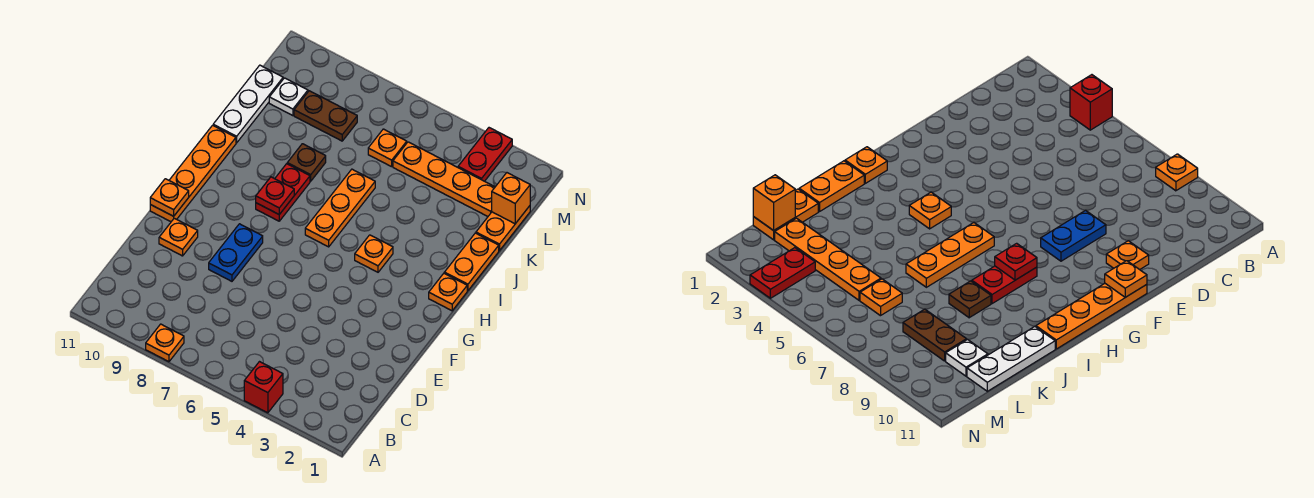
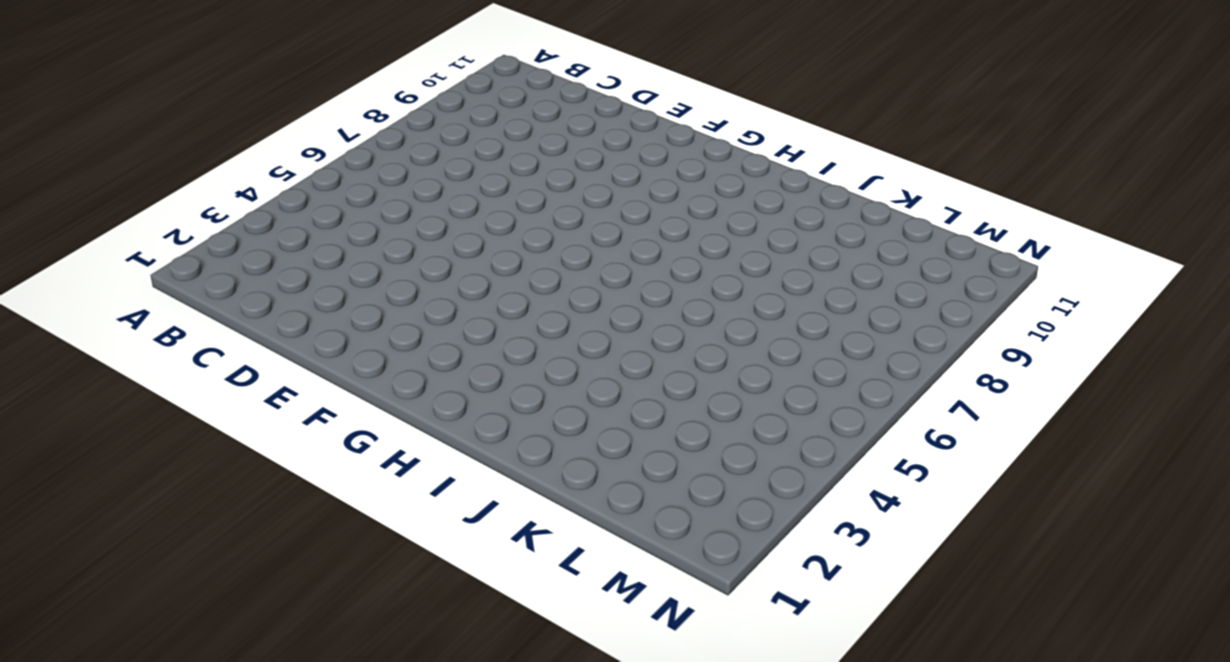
none -> red brick A4 level 1
none -> orange plate A8 level 1
none -> blue plate E8:F8 level 1

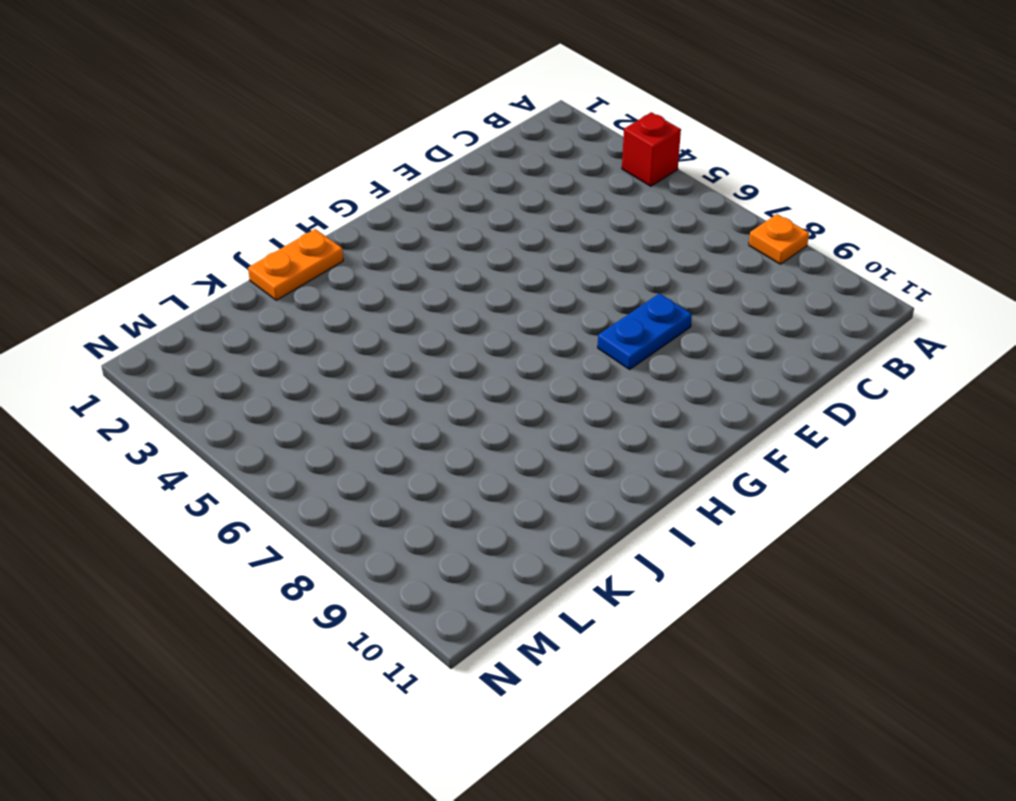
none -> orange plate E10 level 1
none -> orange plate F11:I11 level 1
none -> orange plate H1 level 1

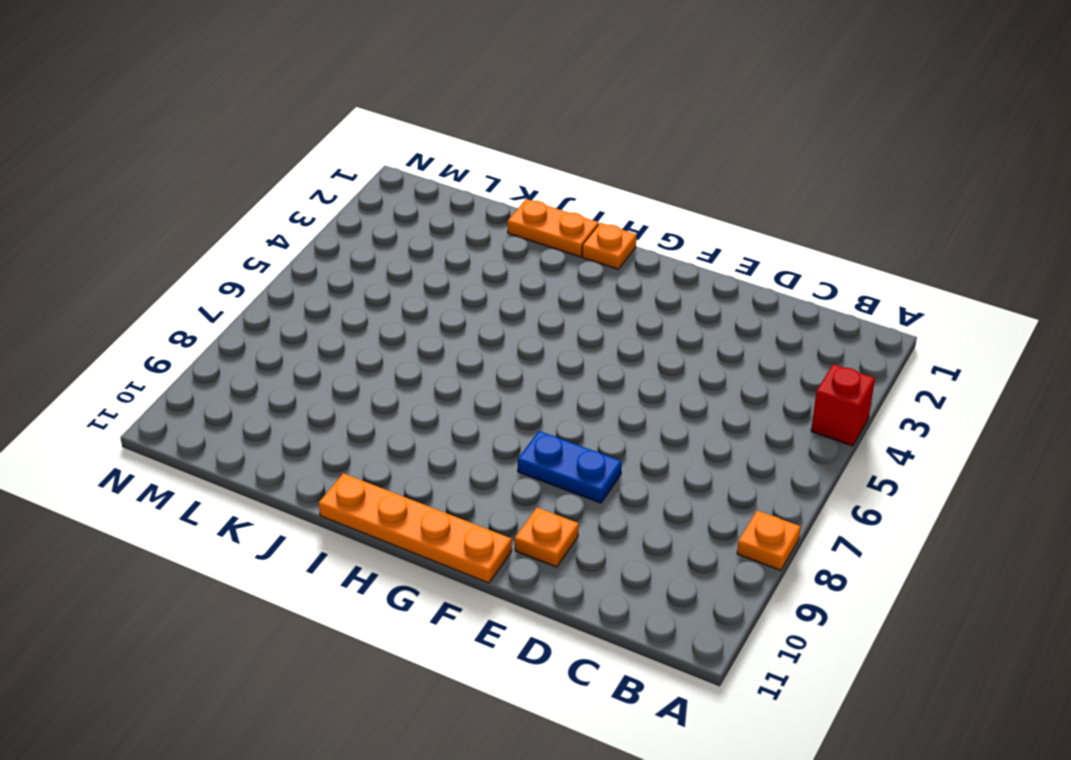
none -> orange plate H4 level 1
none -> orange plate H6:J6 level 1
none -> red plate H8:I8 level 1

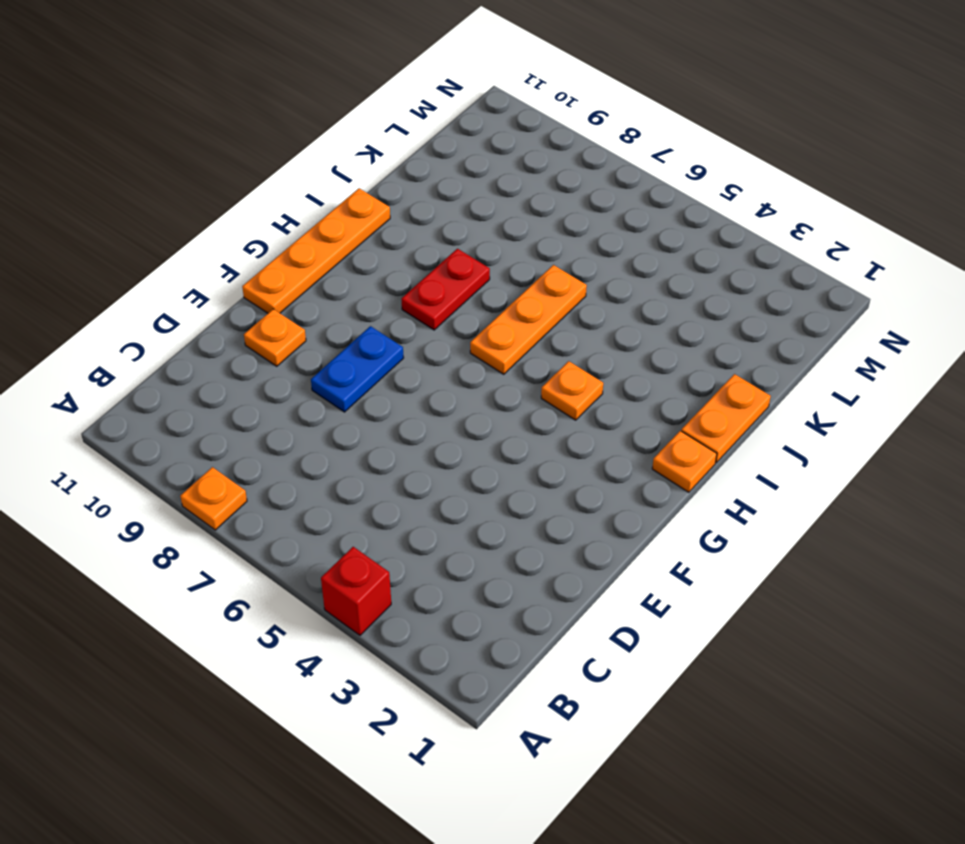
none -> brown plate J8 level 1
none -> white plate J11:L11 level 1
none -> orange plate K1:L1 level 1

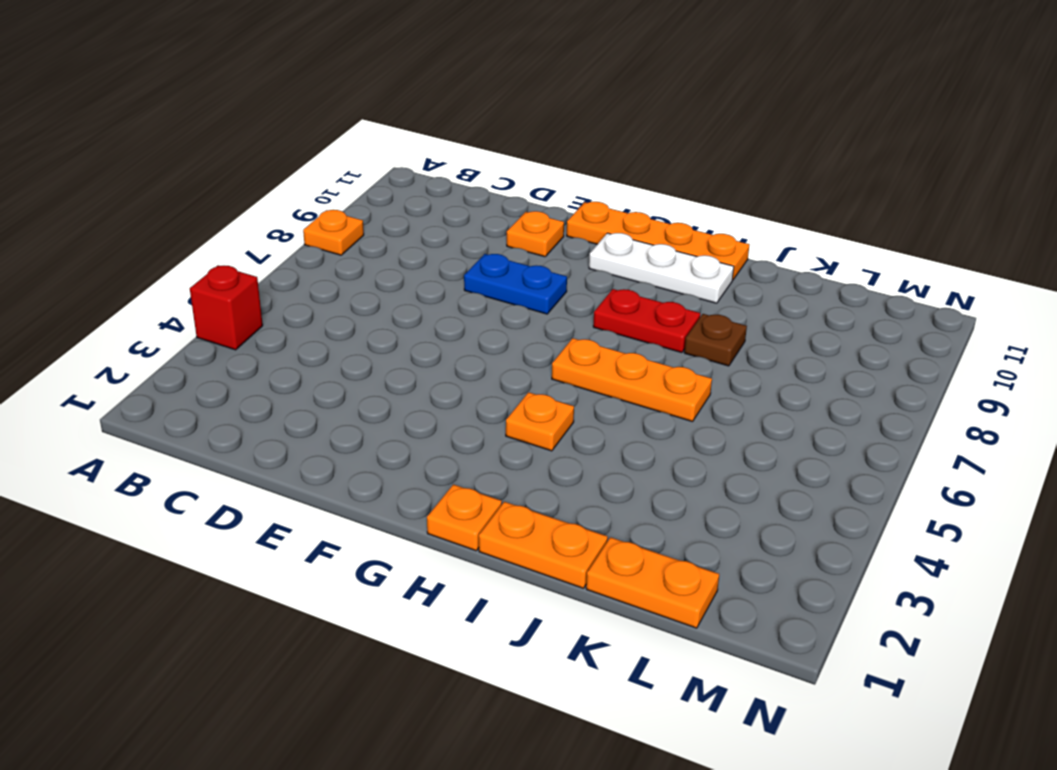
white plate G10:I10 level 1 -> white plate J11:L11 level 1
none -> orange plate L2:L5 level 1
none -> orange plate L6 level 1
none -> brown plate L8:L9 level 1

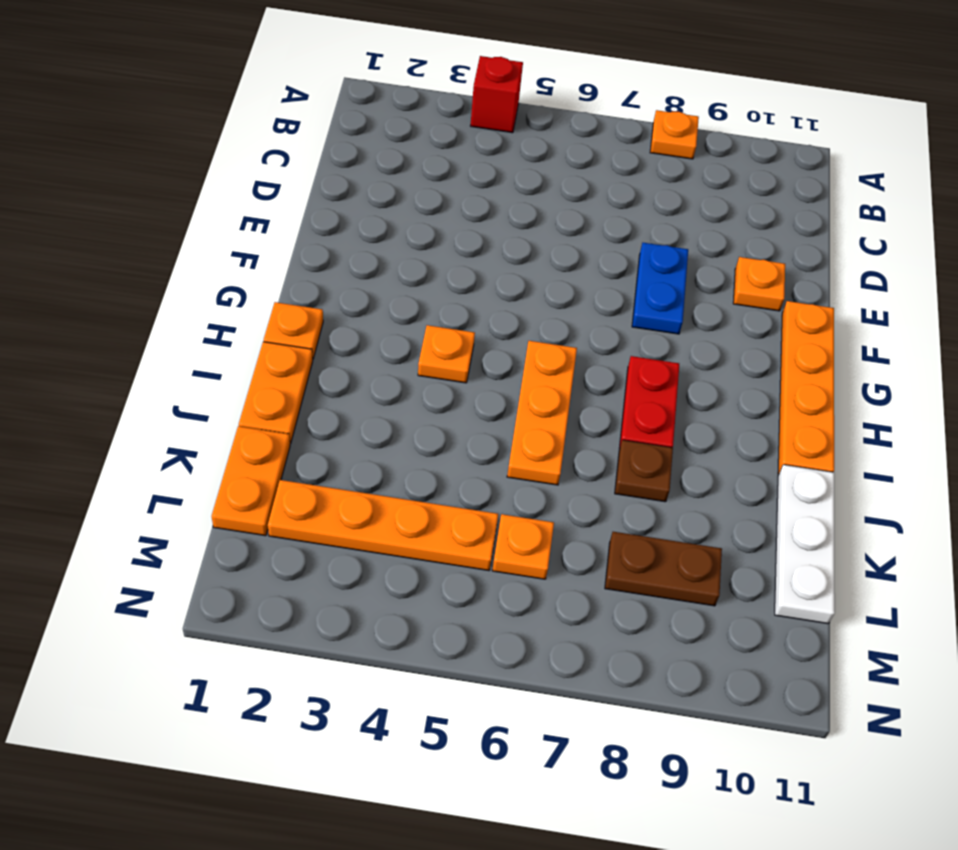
none -> white plate L10 level 1
none -> red plate M3:N3 level 1
none -> orange plate F11 level 2

